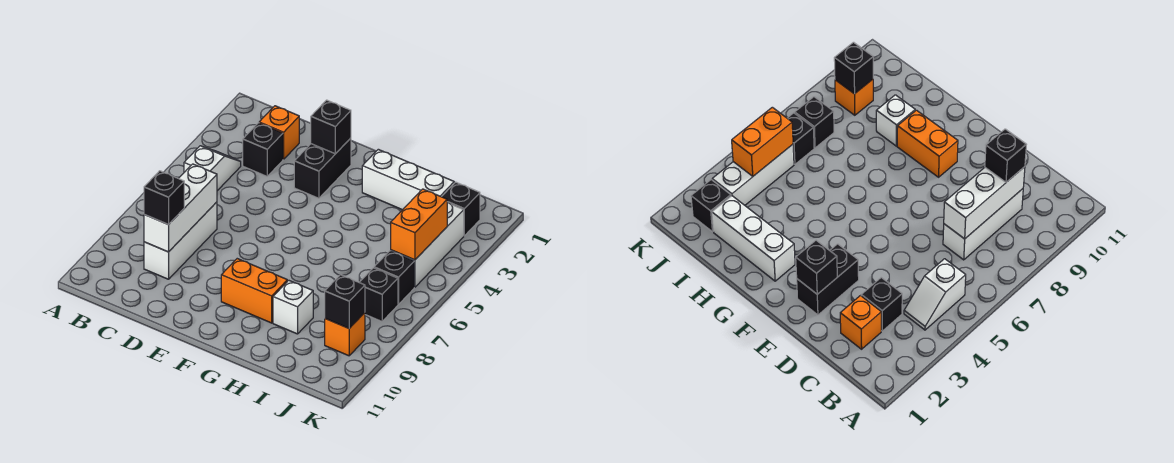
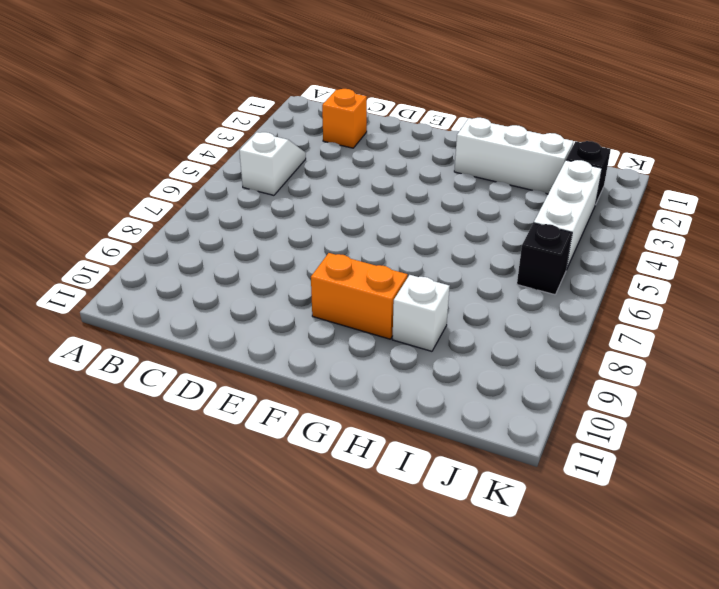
none -> black brick C3 level 1
none -> white brick C7:C9 level 1
none -> black brick E2:E3 level 1

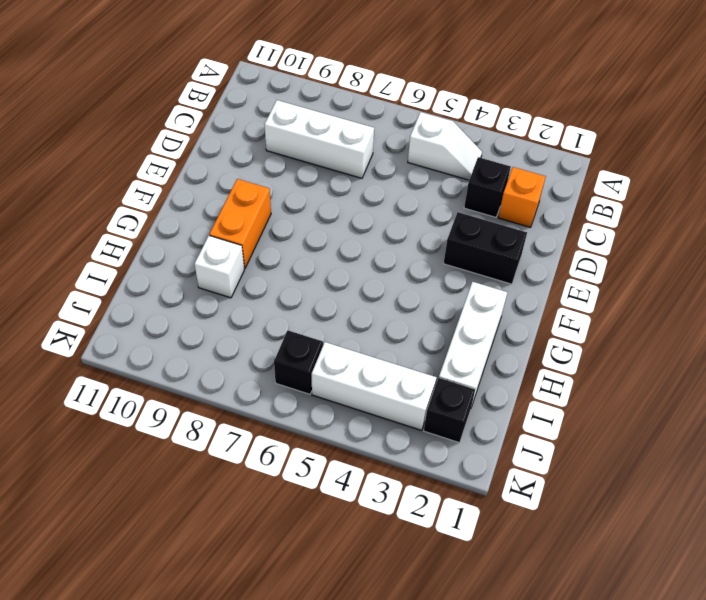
none -> black brick J7 level 1
none -> orange brick J9 level 1
none -> white brick C7:C9 level 2

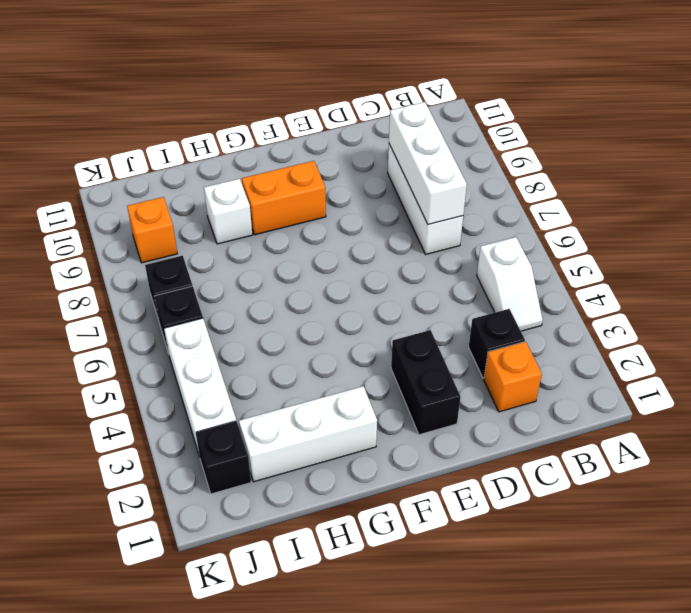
none -> black brick E2 level 2
none -> orange brick J4:J5 level 2
none -> black brick J9 level 2

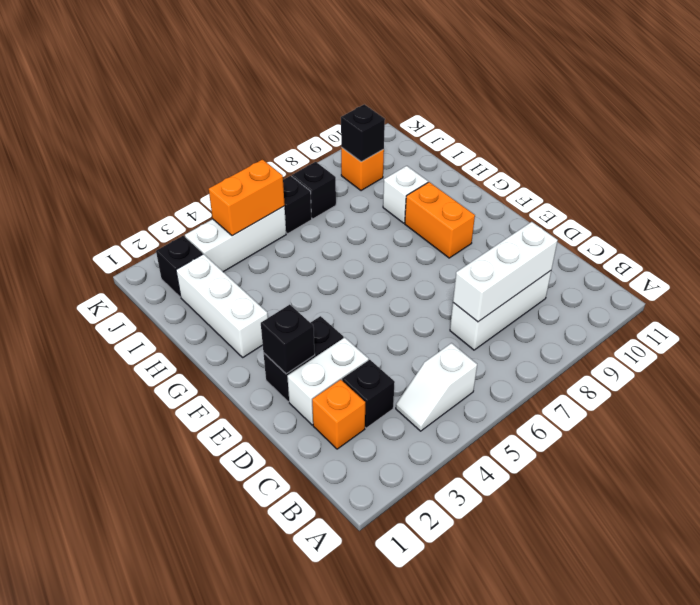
white brick D2:D3 level 1 -> none
none -> black brick C9 level 3

